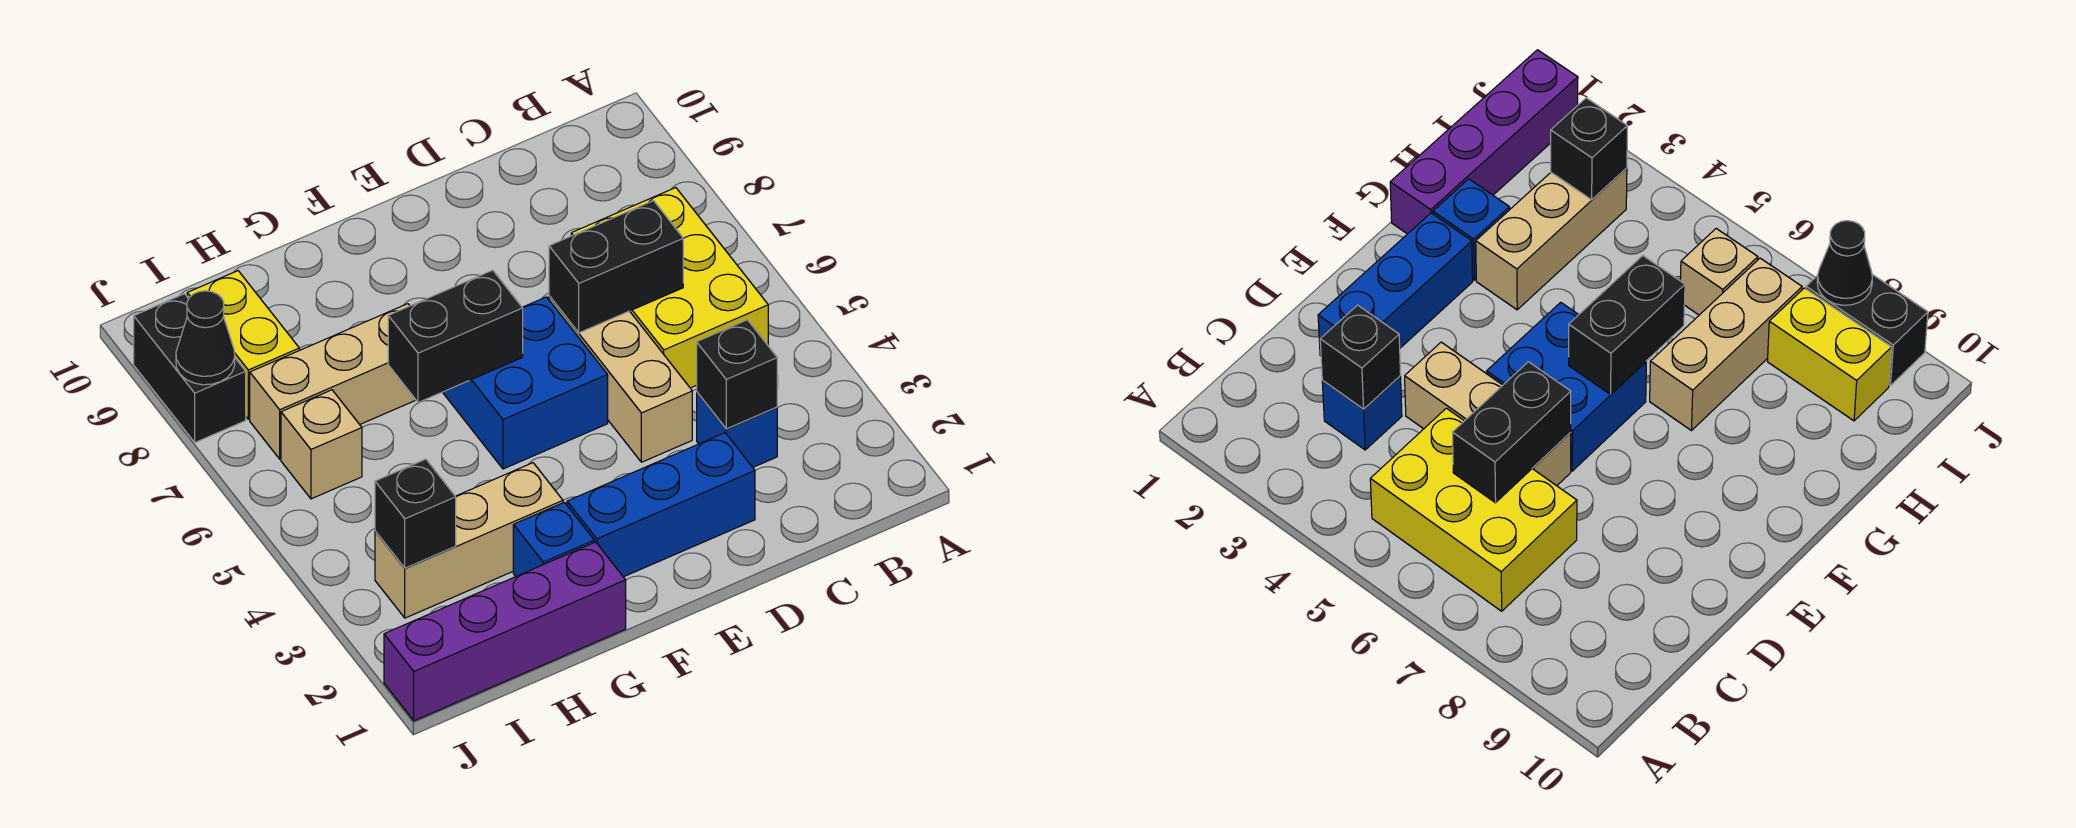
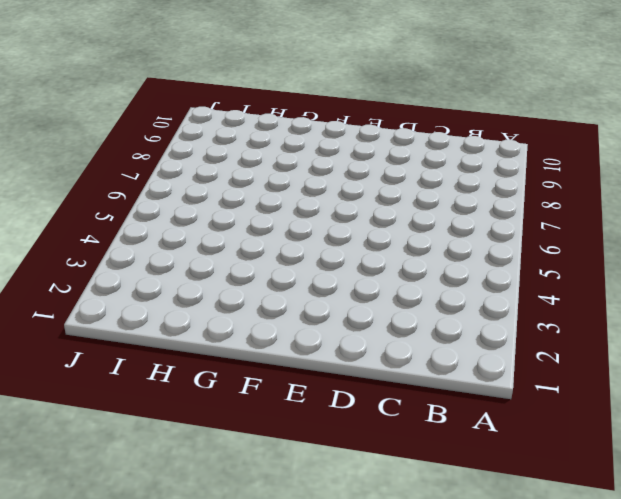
none -> yellow brick B5:C7 level 1
none -> blue brick C3 level 1
none -> blue brick D2:F2 level 1

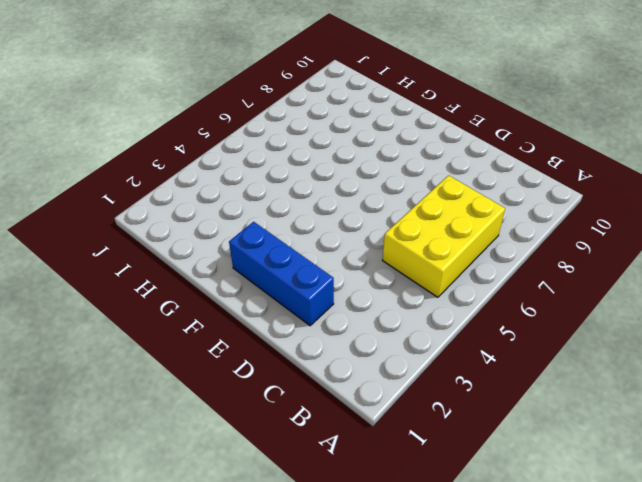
none -> blue brick C3 level 1
none -> tan brick D4:D6 level 1
none -> blue brick E5:F6 level 1

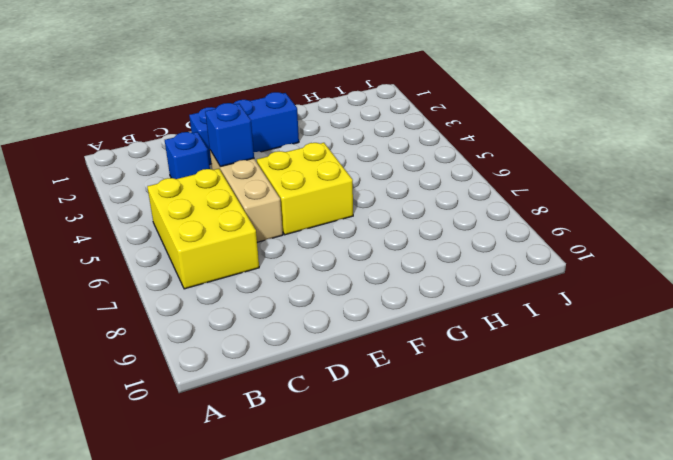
blue brick D4 level 2 -> blue brick G2 level 1
yellow brick E5:F6 level 1 -> blue brick E5:F6 level 1
none -> purple brick G1:J1 level 1
none -> tan brick G3:I3 level 1
none -> tan brick G7:I7 level 1

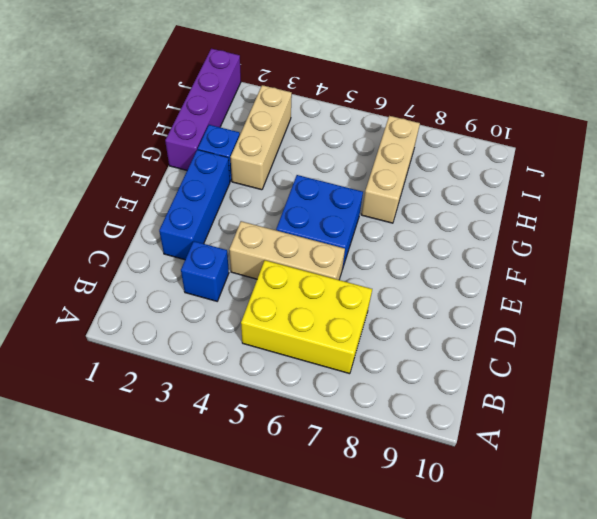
none -> tan brick I6 level 1
none -> yellow brick I8:I9 level 1
none -> black brick J8:J9 level 1

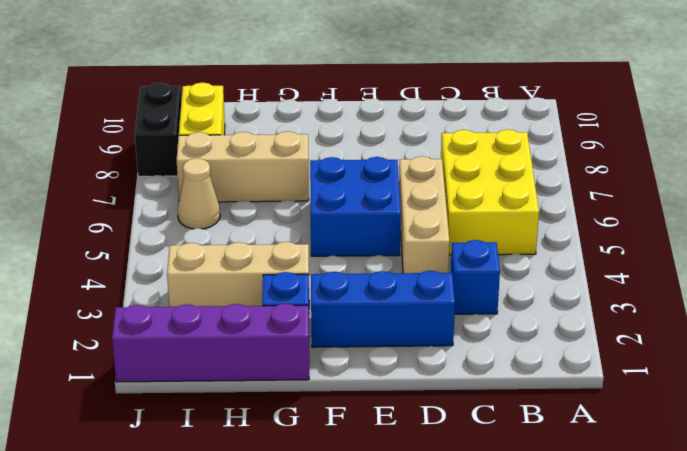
tan cone I6 level 1 -> tan brick I6 level 1
none -> black brick C3 level 2
none -> black brick C6:D6 level 2
none -> black brick F6:G6 level 2

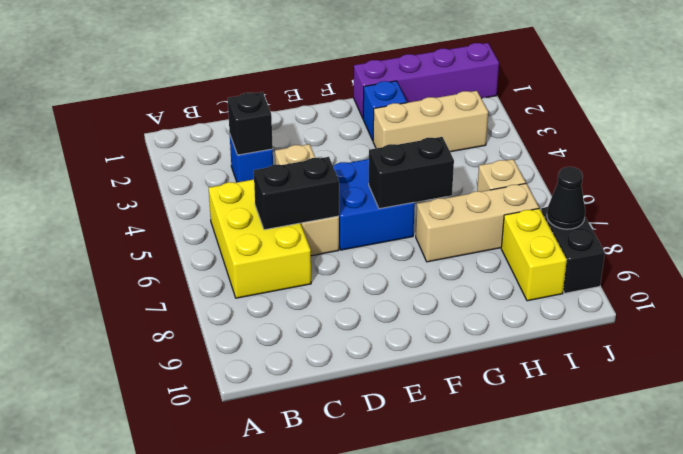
none -> blue brick D2:F2 level 1
none -> black brick I3 level 2

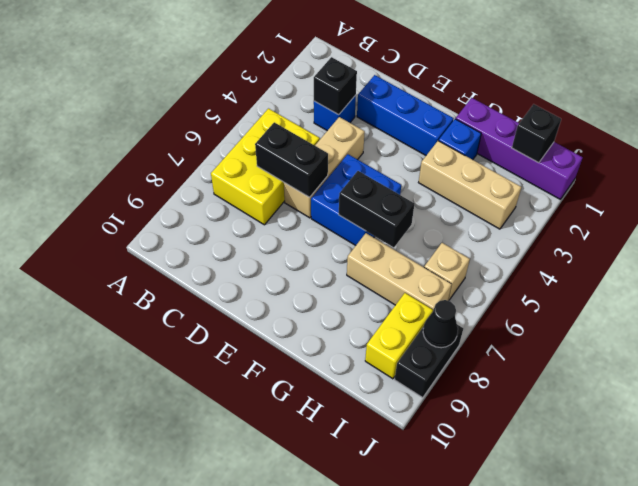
black brick I1 level 2 -> black brick I3 level 2

